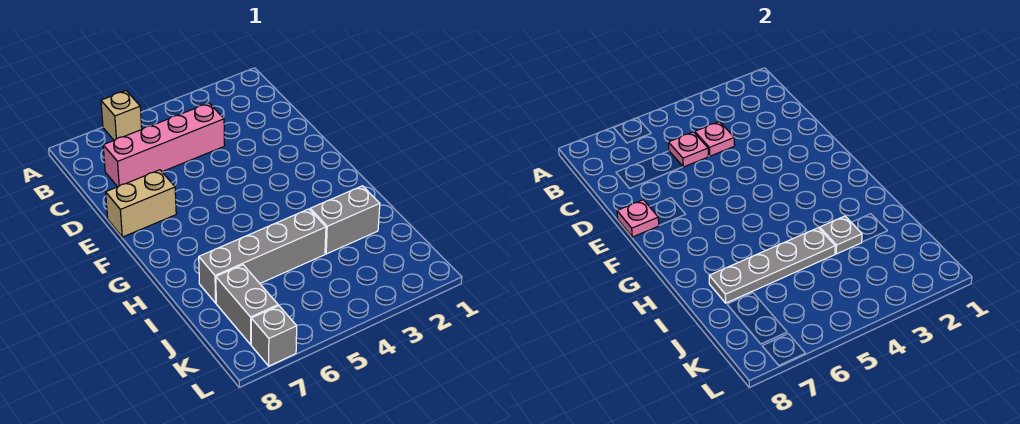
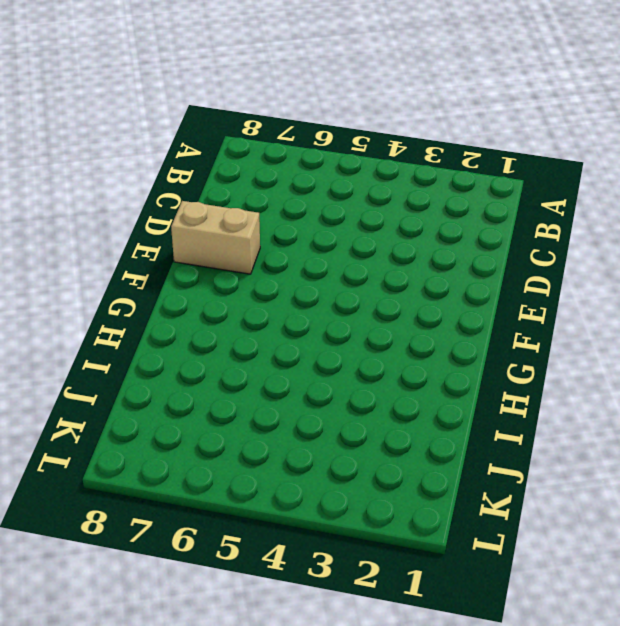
none -> tan brick A6 level 1
none -> pink brick C4:C7 level 1
none -> grey brick I2:I3 level 1

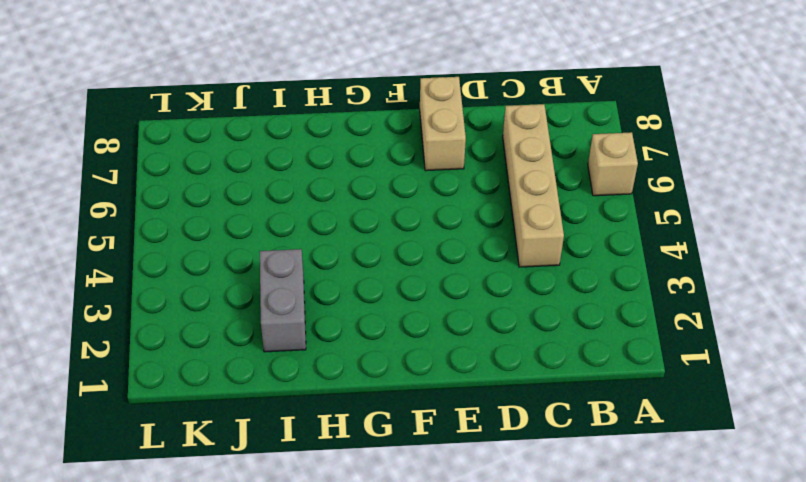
tan brick C4:C7 level 1 -> pink brick C4:C7 level 1
none -> grey brick I4:I7 level 1
none -> grey brick J7:K7 level 1
none -> grey brick L7 level 1

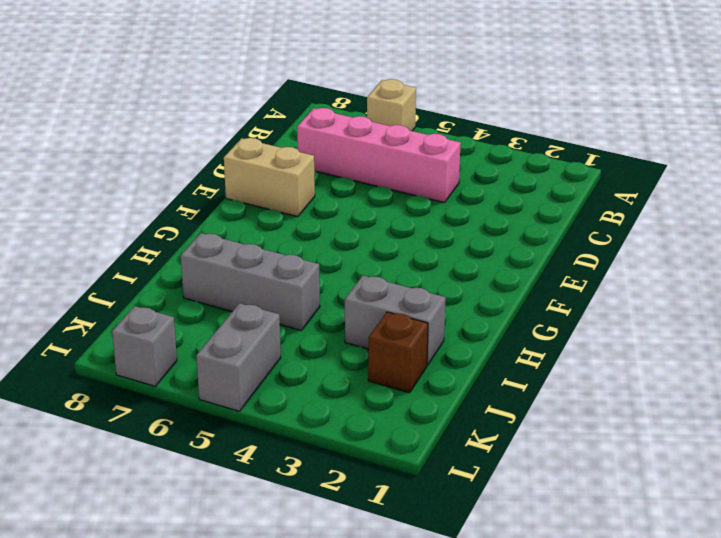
grey brick I5:I7 level 1 -> grey brick I4:I7 level 1
brown brick J2 level 1 -> none
grey brick K5:L5 level 1 -> grey brick J7:K7 level 1
none -> pink plate C4 level 2
none -> pink plate C5 level 2
none -> pink plate E8 level 2

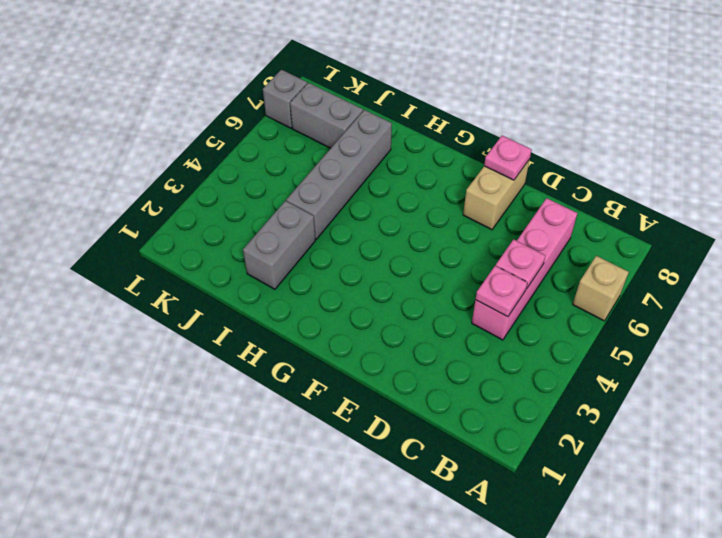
none -> grey plate I3 level 2
none -> grey plate I4:I7 level 2

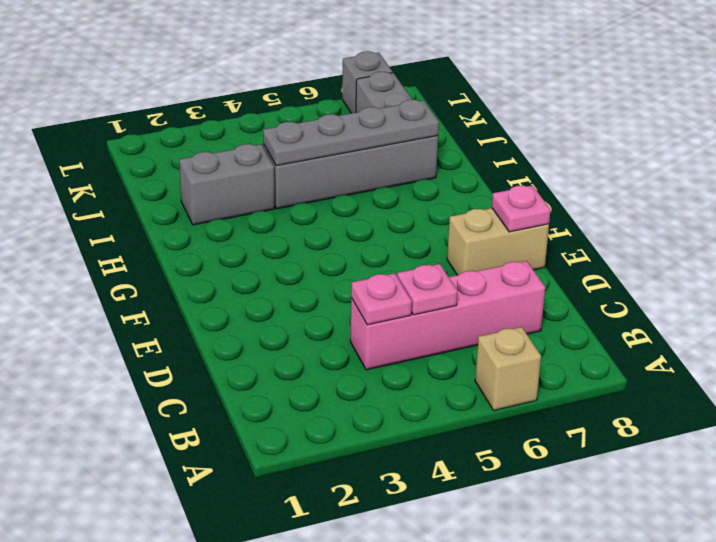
none -> grey plate I3 level 2

